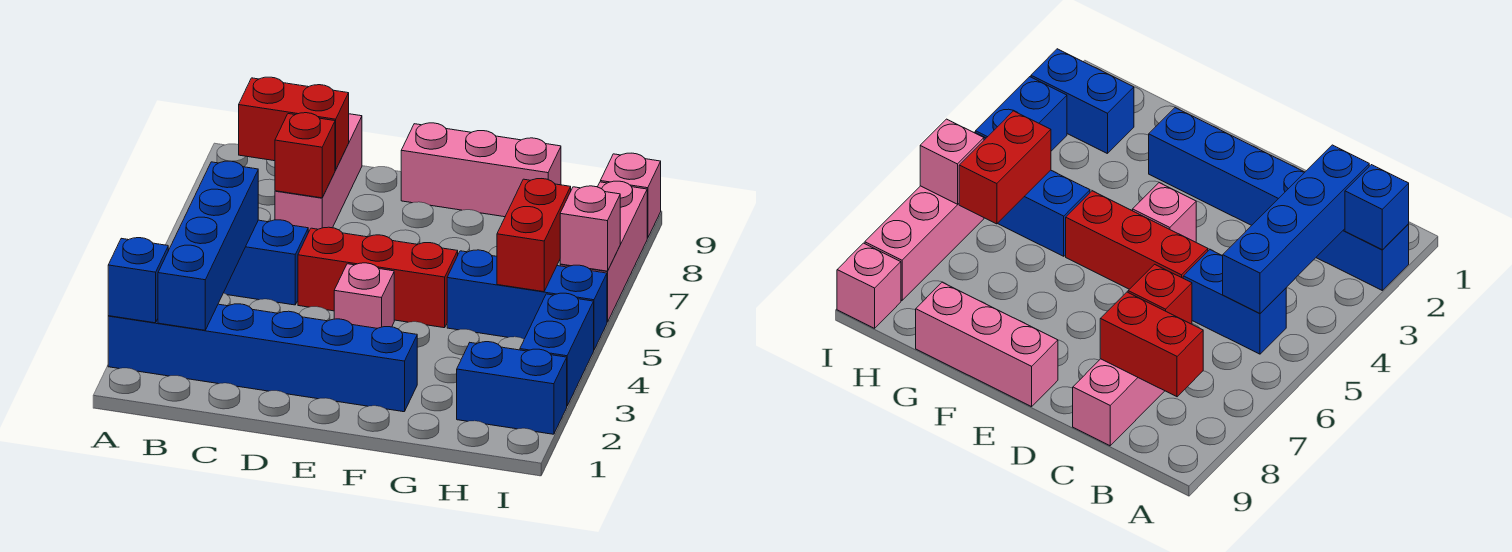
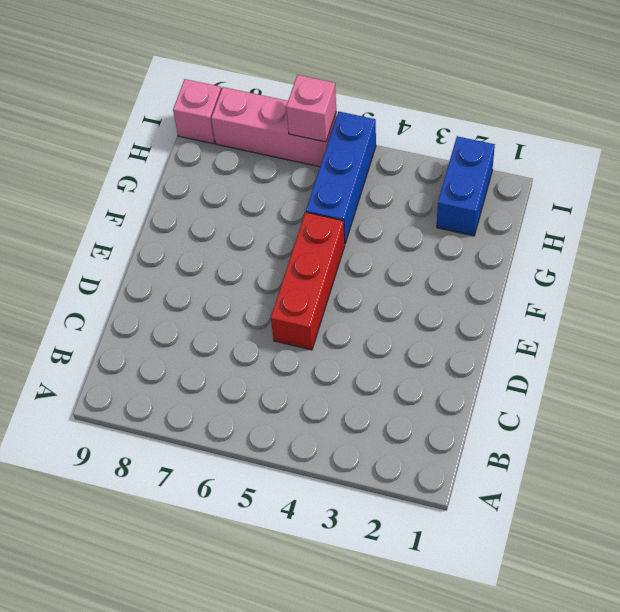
none -> blue brick A2:F2 level 1
none -> blue brick B5:C5 level 1
none -> pink brick C7:C9 level 1

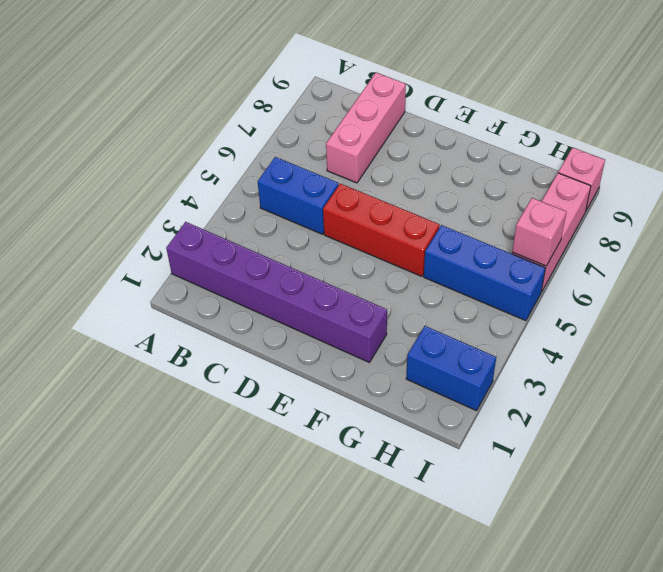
purple brick A2:F2 level 1 -> blue brick A2:F2 level 1
none -> pink brick E4 level 1
none -> pink brick E9:G9 level 1
none -> blue brick I3:I4 level 1

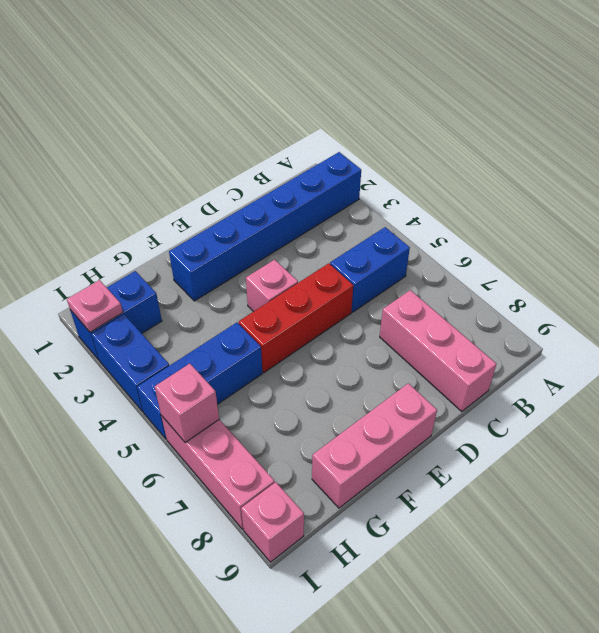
pink plate I2 level 2 -> none
none -> blue brick A2 level 2
none -> blue brick B2:B5 level 2
none -> red brick B8:C8 level 2

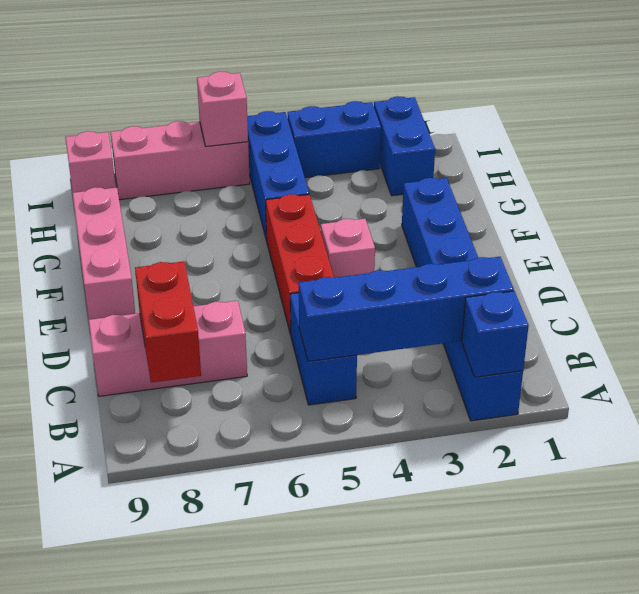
none -> red brick C7 level 2
none -> red brick H5:H6 level 2

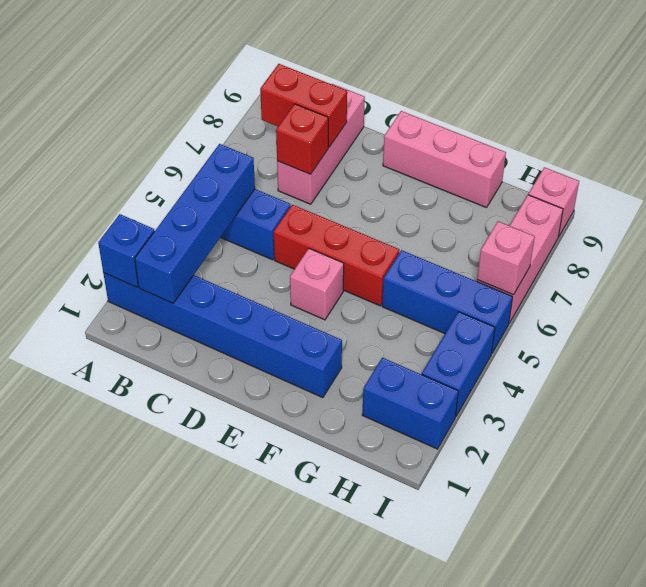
none -> red brick H5:H6 level 2

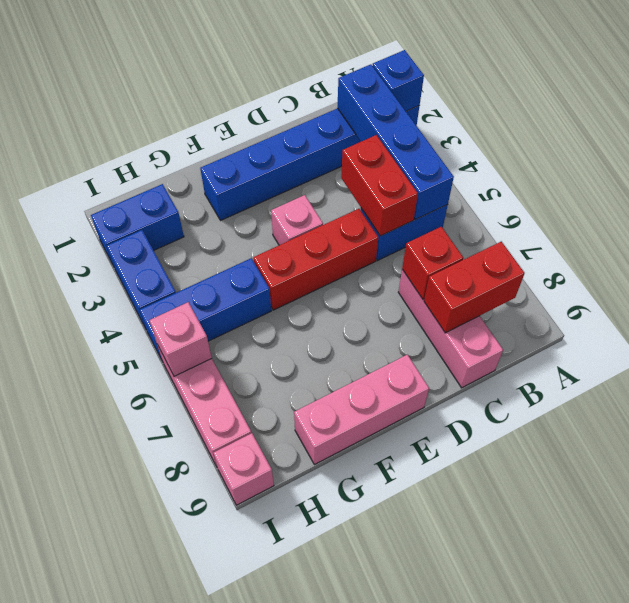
red brick C4:C5 level 2 -> red brick H5:H6 level 2

